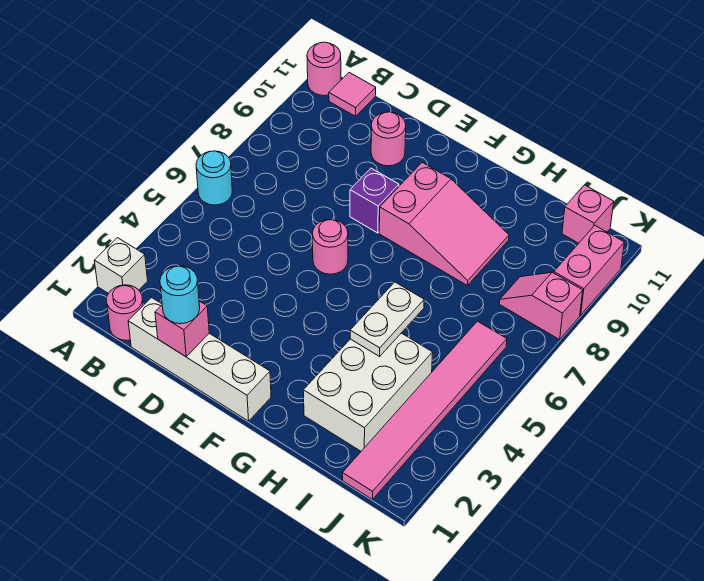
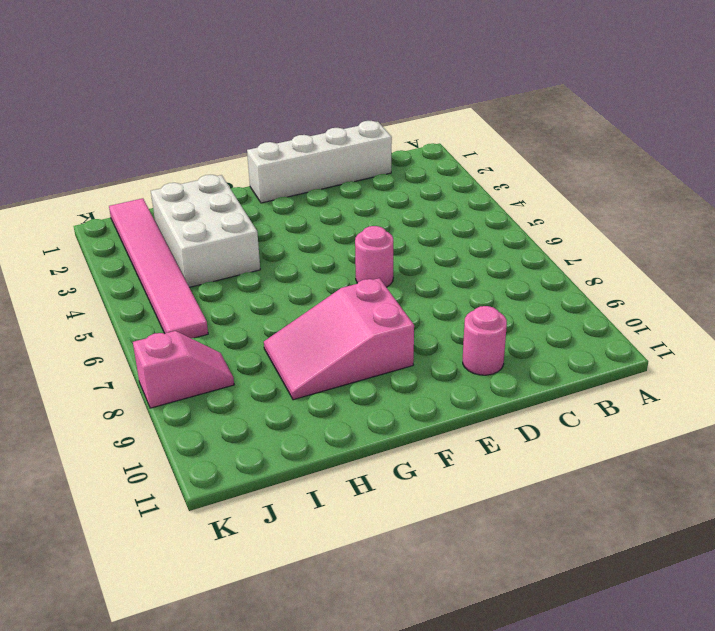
none -> white brick A2 level 1
none -> cyan round brick A6 level 1
none -> pink round brick A11 level 1

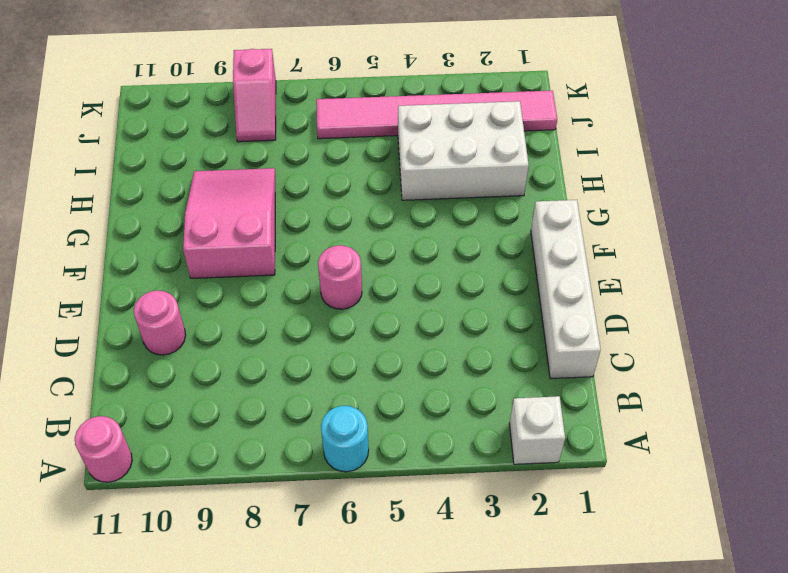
none -> pink round brick B1 level 1
none -> pink tile B11 level 1
none -> purple brick E8 level 1

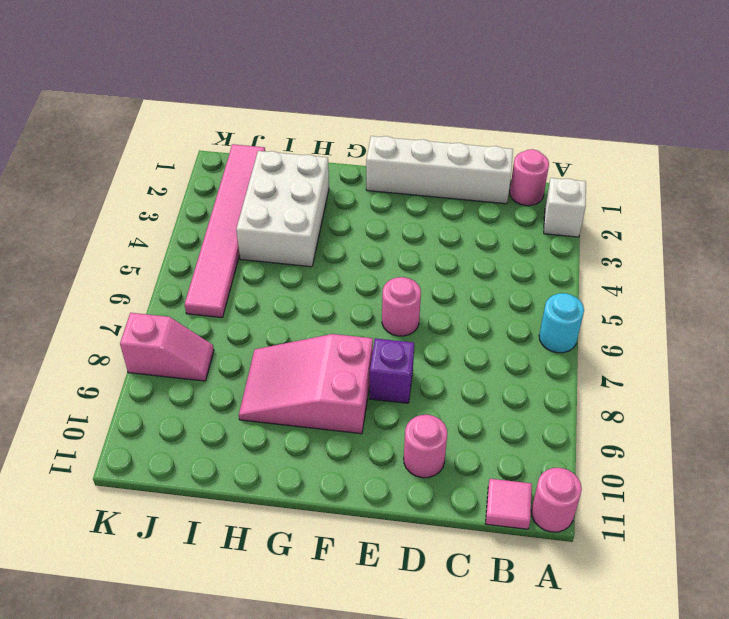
none -> pink brick J11 level 1
none -> pink brick K9:K10 level 1
none -> pink brick D1 level 2

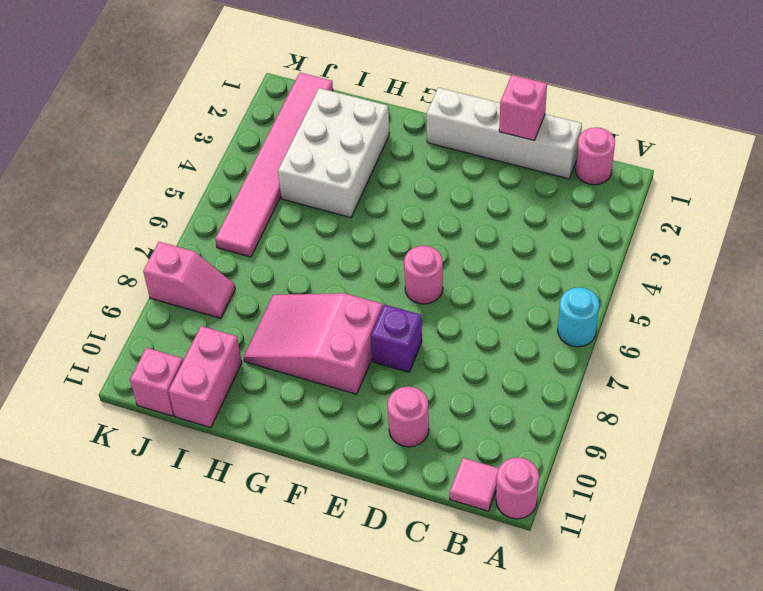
pink brick I10:I11 level 1 -> pink brick K9:K10 level 1
none -> white brick A2 level 1
none -> white plate H4:H5 level 2
none -> cyan round brick D1 level 3

